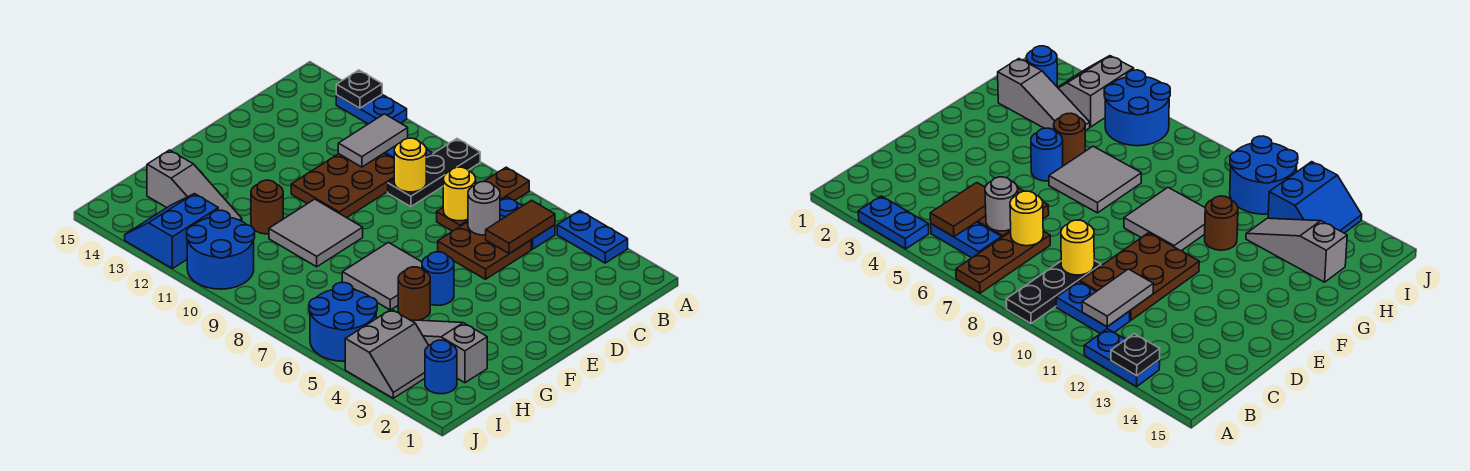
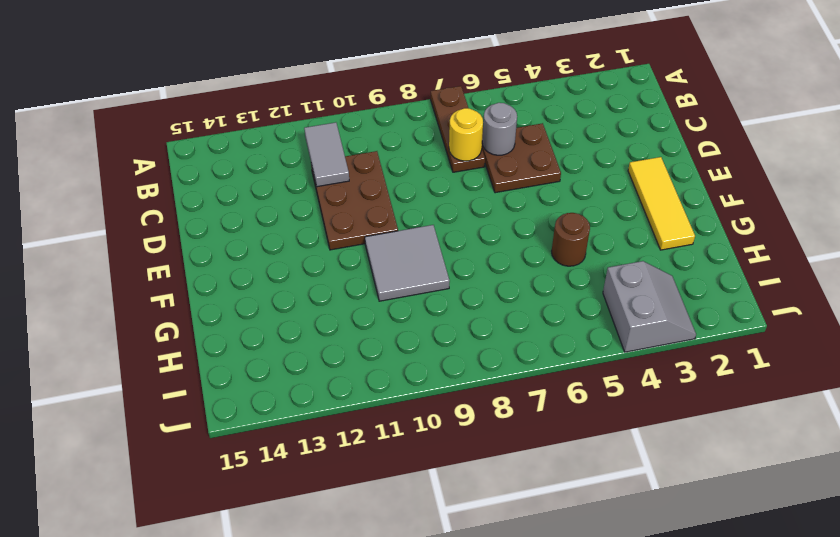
yellow tile E2:G2 level 1 -> none
none -> blue plate A3:A4 level 1
none -> black plate A9:C9 level 1
none -> blue plate A12:A13 level 1

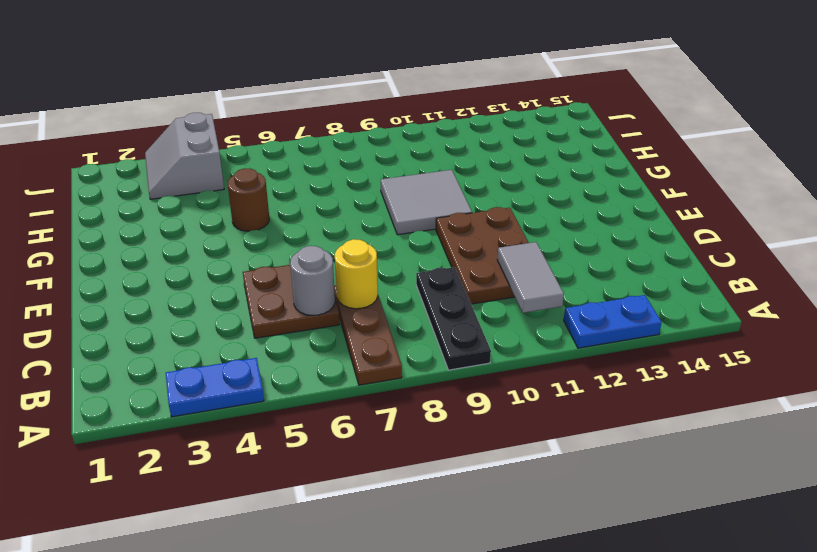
none -> blue plate B5:B6 level 1
none -> blue plate B10:B11 level 1
none -> blue round brick F5 level 1

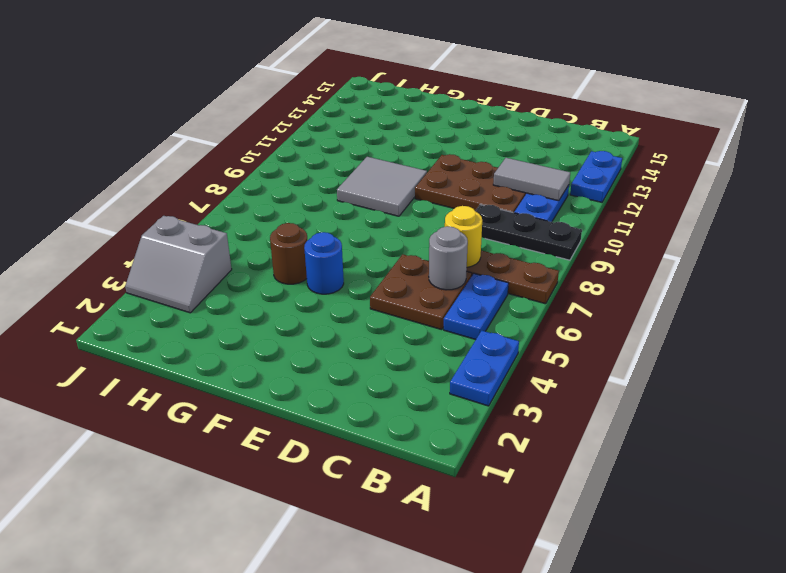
none -> grey tile F6:G7 level 1
none -> brown round brick G11 level 1
none -> grey slope H2:H4 level 1 top 2

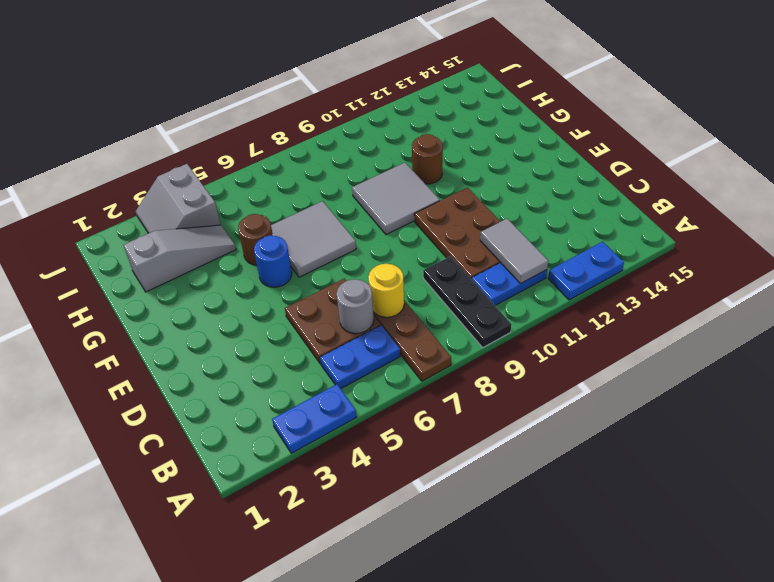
none -> grey slope H12:H14 level 1 top 14
none -> blue round brick I2 level 1
none -> blue round brick I5:J6 level 1

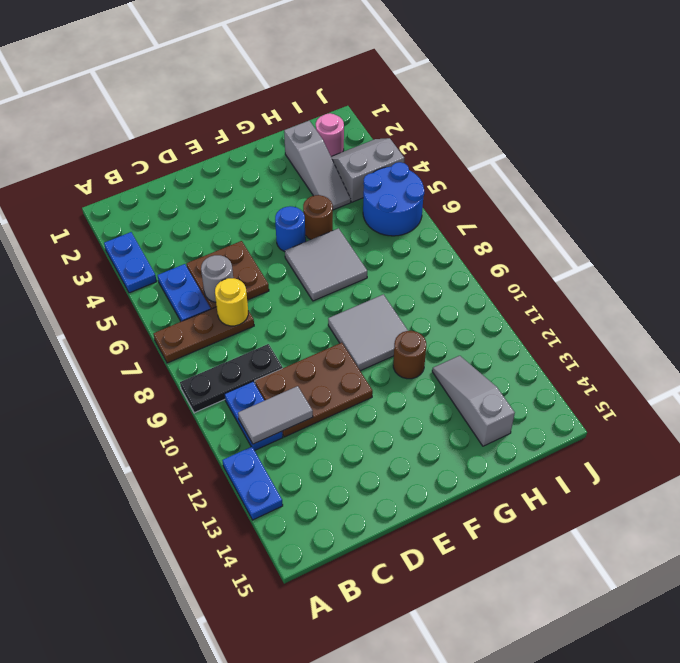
pink round brick I2 level 1 -> blue round brick I2 level 1
none -> blue round brick I10:J11 level 1
none -> blue slope I12:J13 level 1 top 12
none -> black plate A13 level 2

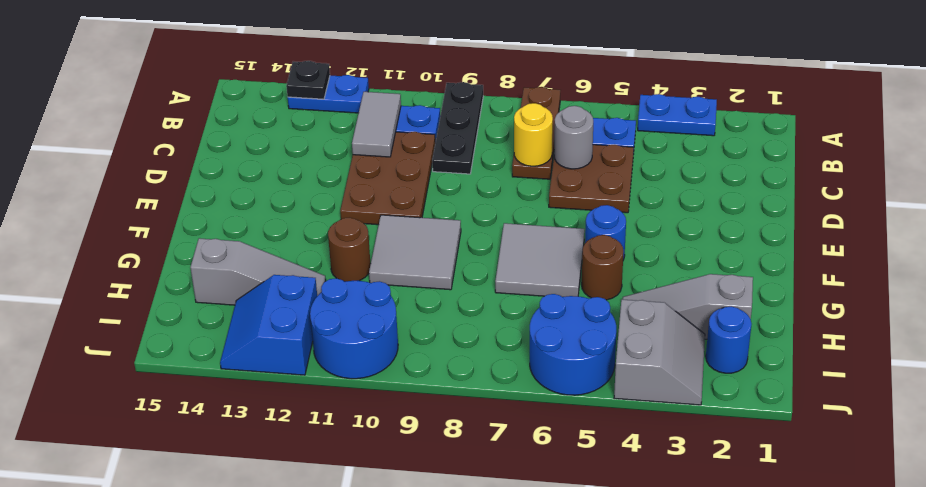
none -> brown tile B5:C5 level 2
none -> yellow round brick C9 level 2

